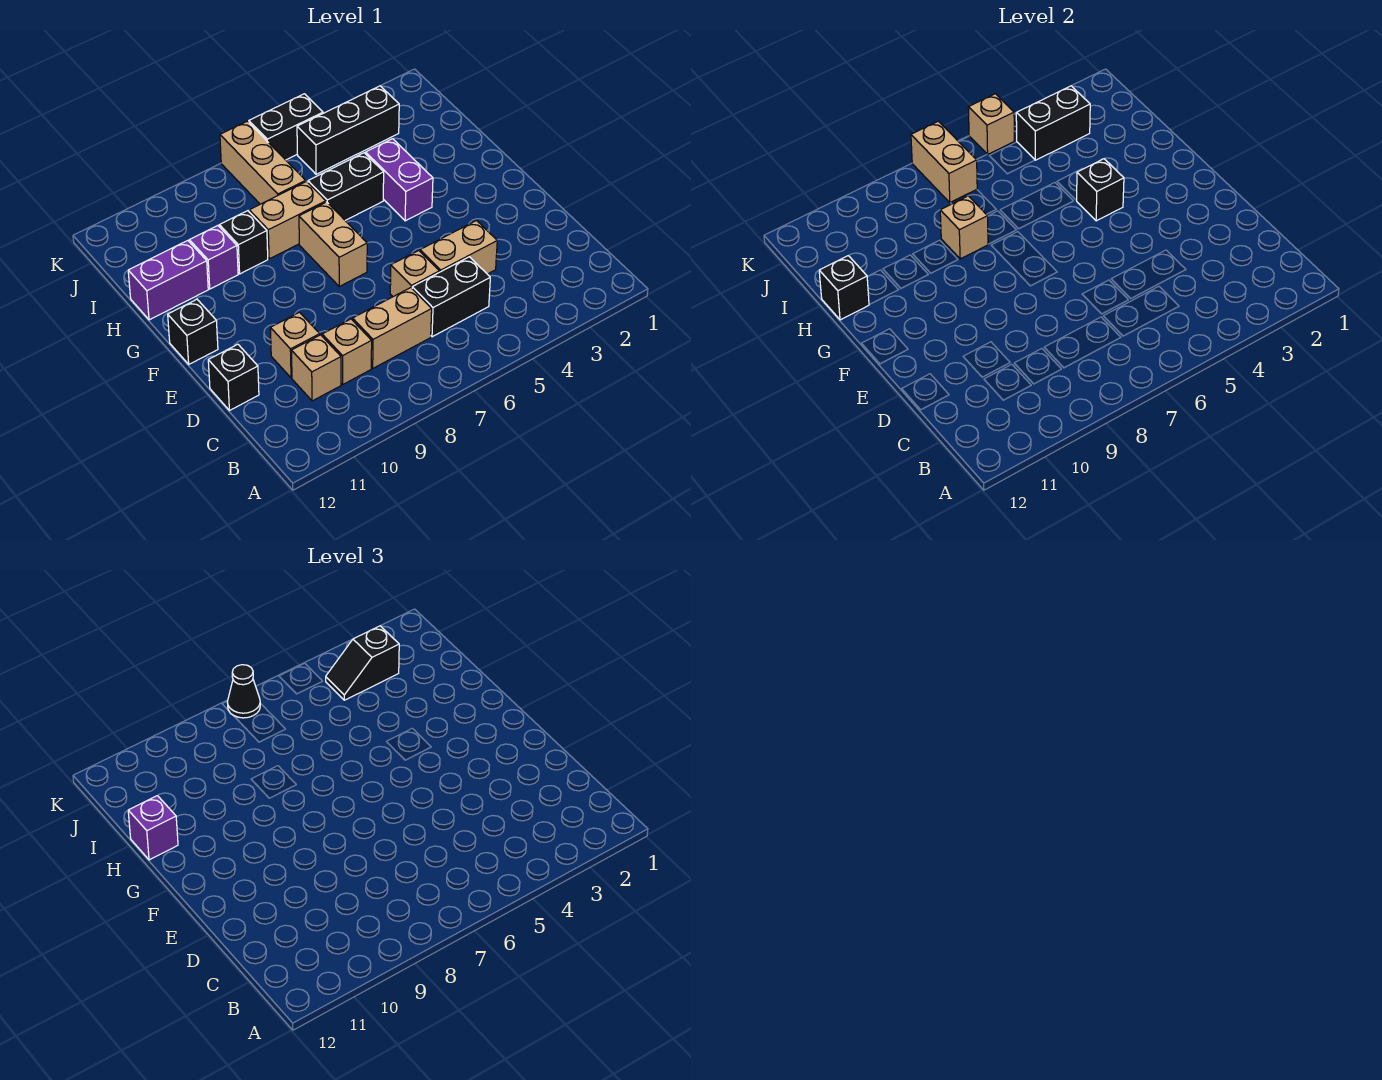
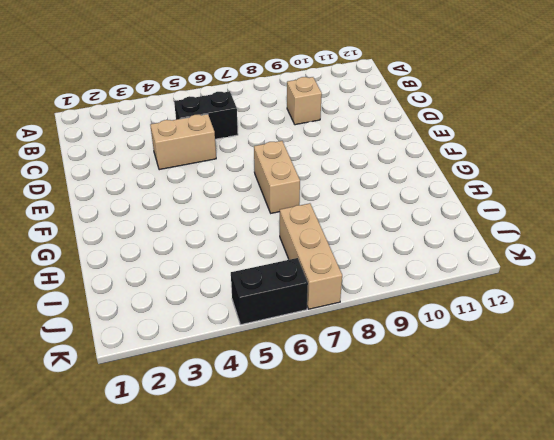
none -> tan brick C7:C8 level 1
none -> tan brick C10 level 1
none -> tan brick D6 level 1

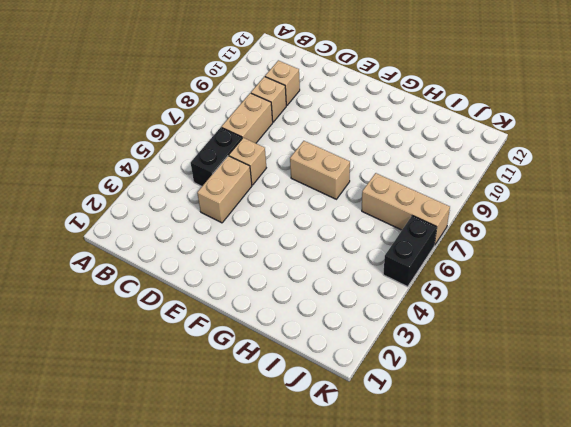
none -> tan brick D10 level 1
none -> black brick D12 level 1
none -> black brick F12 level 1

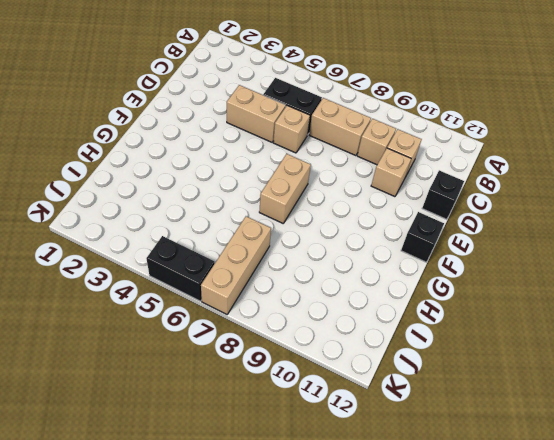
none -> purple brick G4:H4 level 1
none -> black brick H5:H6 level 1
none -> tan brick H7:H8 level 1

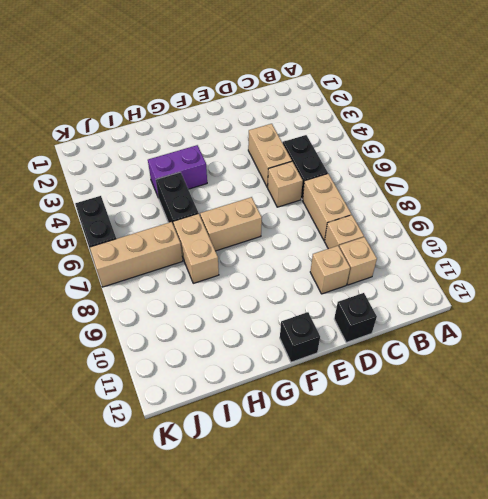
none -> black brick H9 level 1
none -> purple brick H10 level 1
none -> purple brick H11:H12 level 1

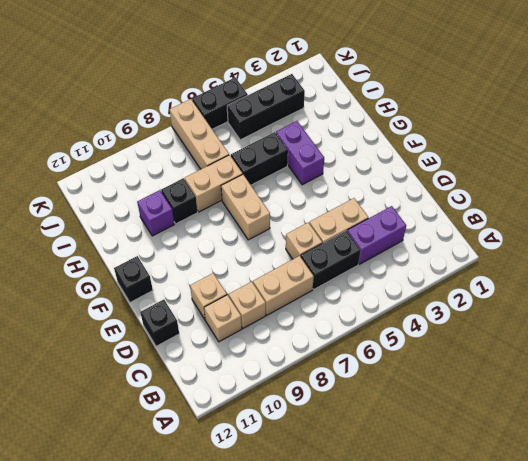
purple brick C3:C4 level 1 -> purple brick H11:H12 level 1
none -> black brick G4 level 2
none -> tan brick H8 level 2
none -> black brick H12 level 2

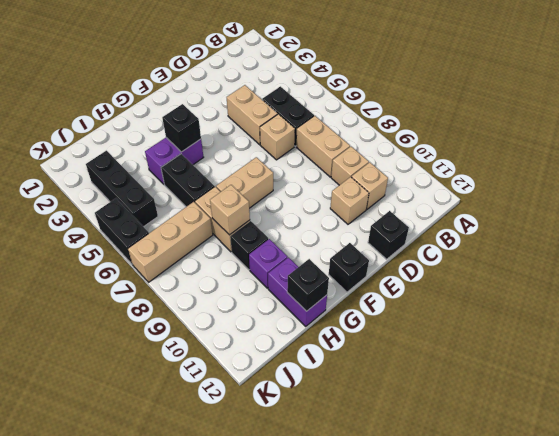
none -> black brick J3:J4 level 2
none -> tan brick J7:K7 level 2
none -> tan brick K5 level 2

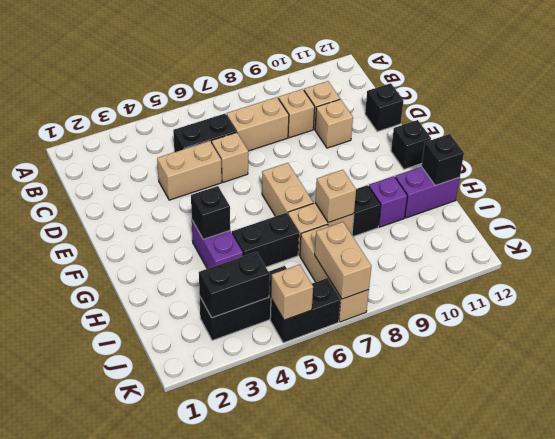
none -> purple brick H12 level 3
none -> black slope J3:J4 level 3 top 3
none -> black cone K7 level 3

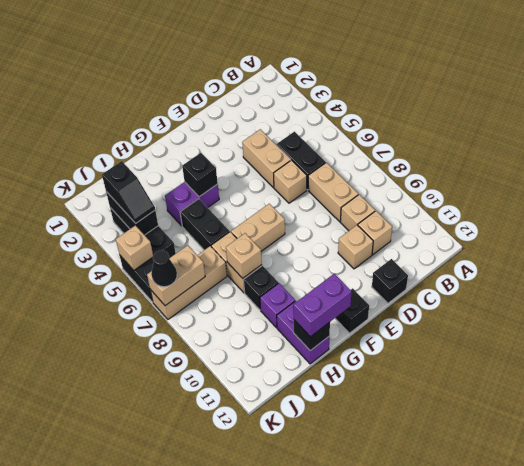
purple brick G12:H12 level 3 -> purple brick H12 level 3

